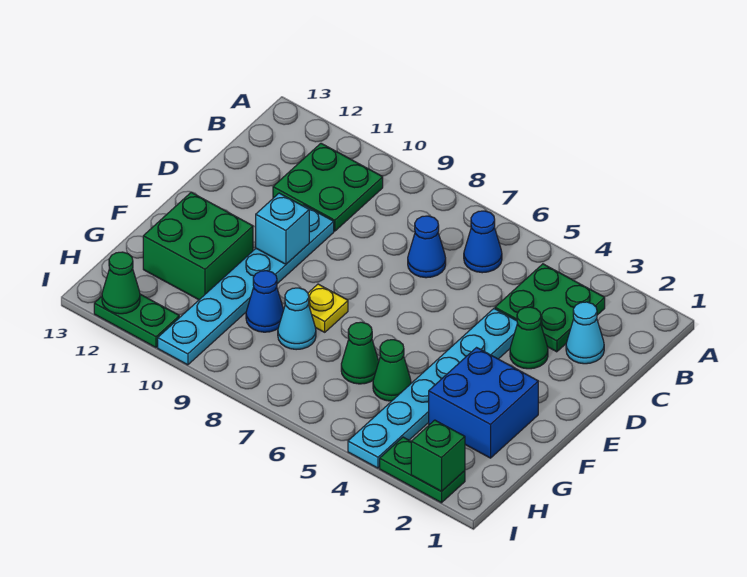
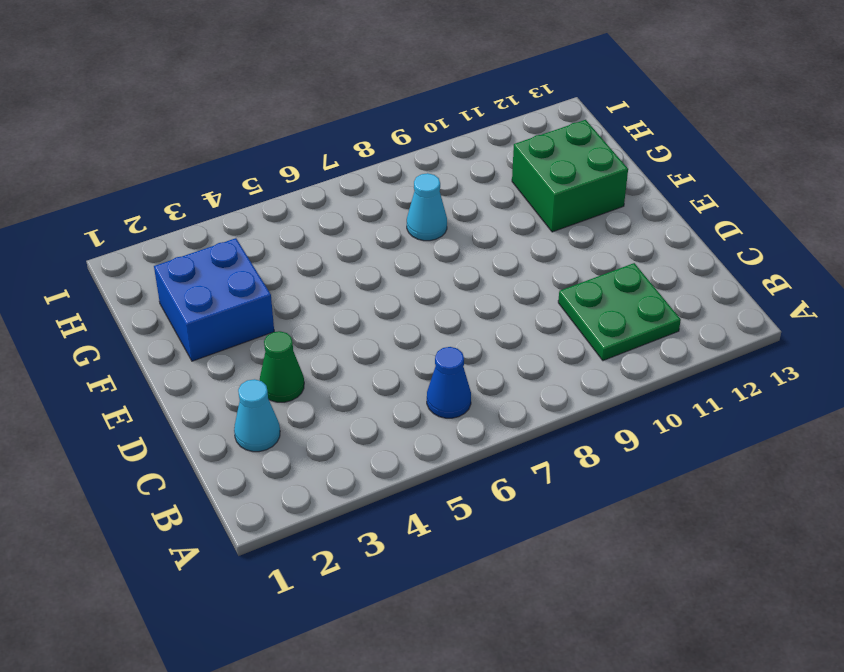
none -> green plate B3:C4 level 1
none -> blue cone C7 level 1
none -> cyan plate D4:I4 level 1

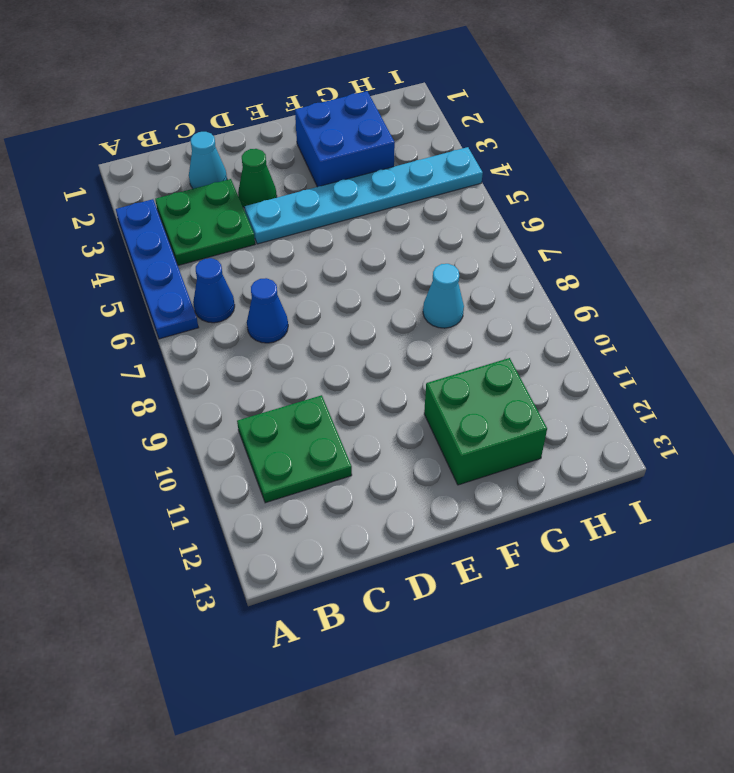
blue plate A3:A6 level 1 -> none
none -> cyan plate D10:I10 level 1
none -> yellow plate F8 level 1
none -> green cone G5 level 1

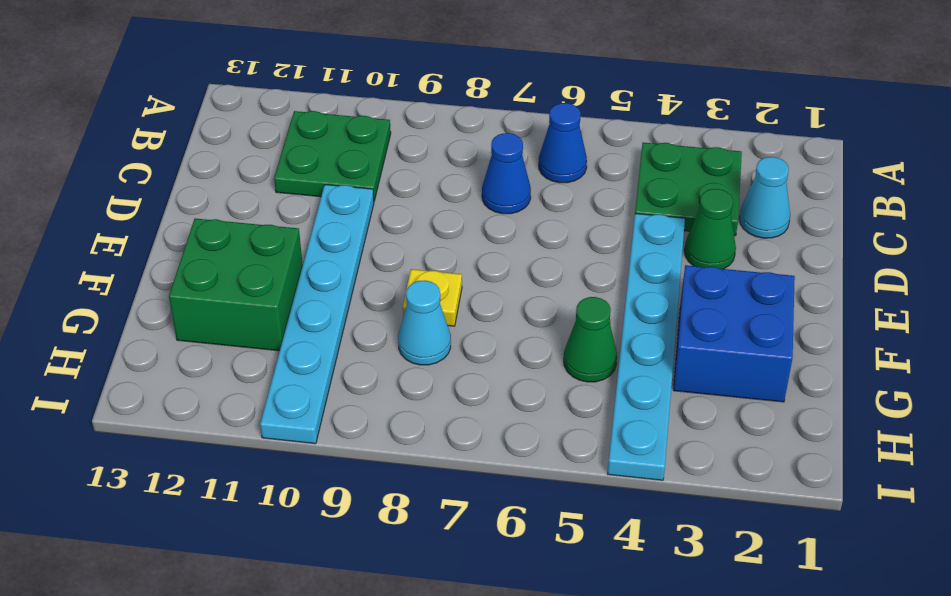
none -> green cone G6 level 1
none -> blue cone G9 level 1
none -> green plate I2:I3 level 1

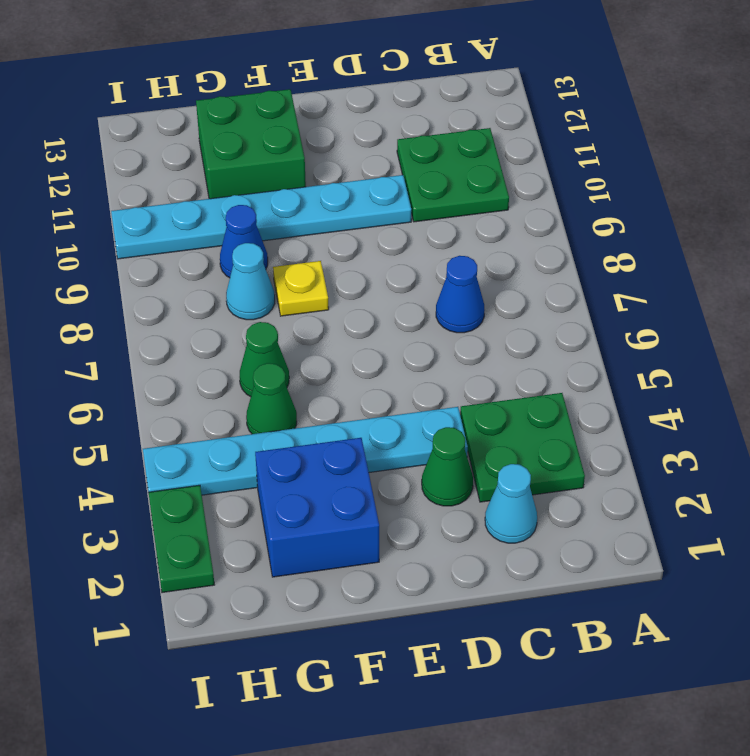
none -> blue cone B6 level 1
none -> green plate I11:I12 level 1
none -> cyan brick E10 level 2

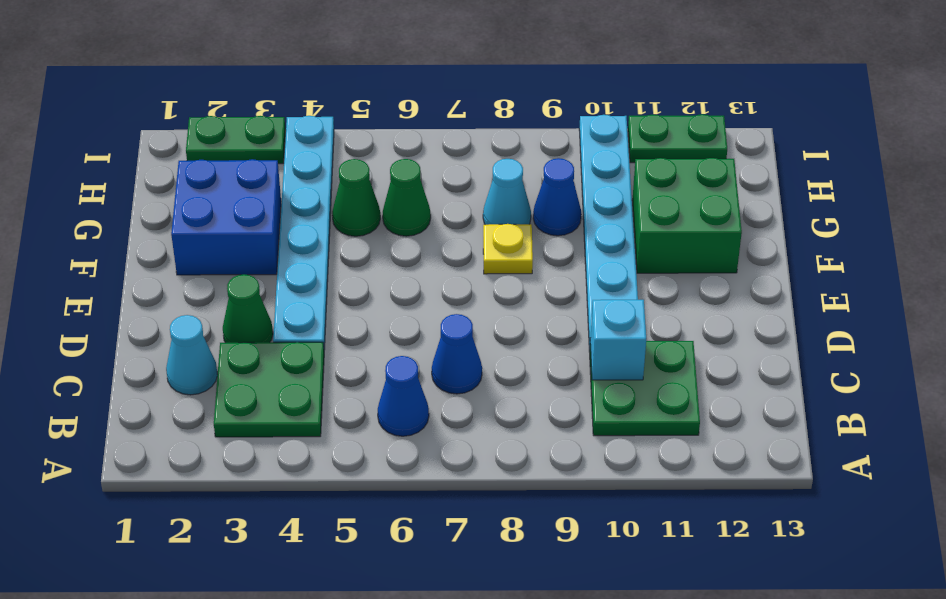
cyan brick C10 level 2 -> cyan brick E10 level 2
none -> green brick I2 level 2
none -> green cone I12 level 2

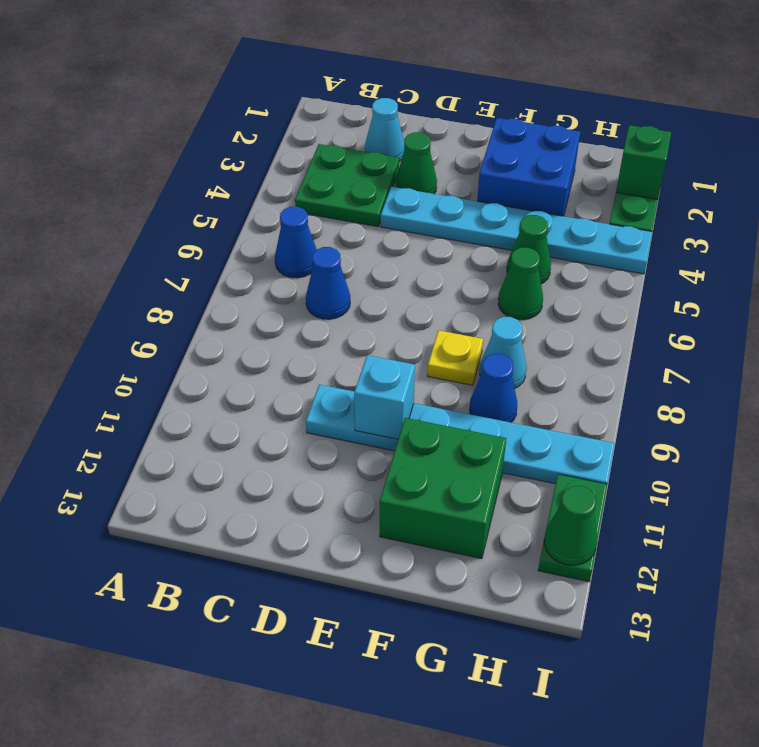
none -> green plate B10:C11 level 1

